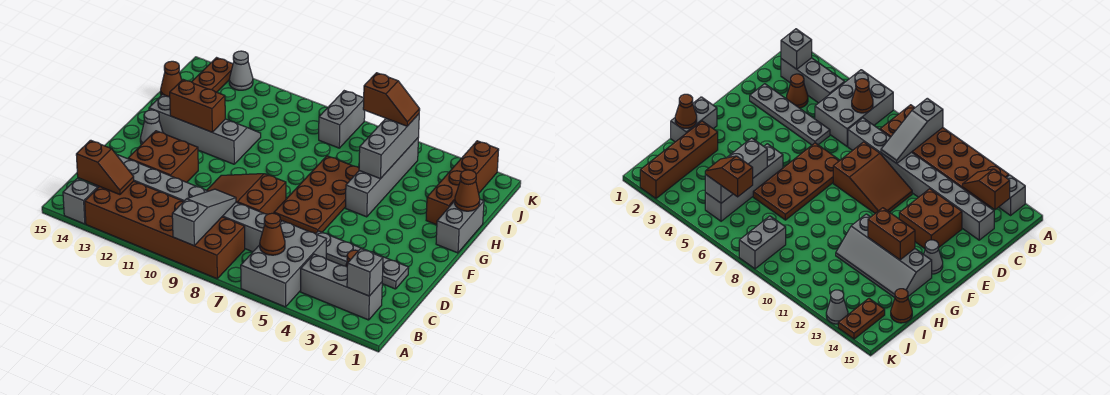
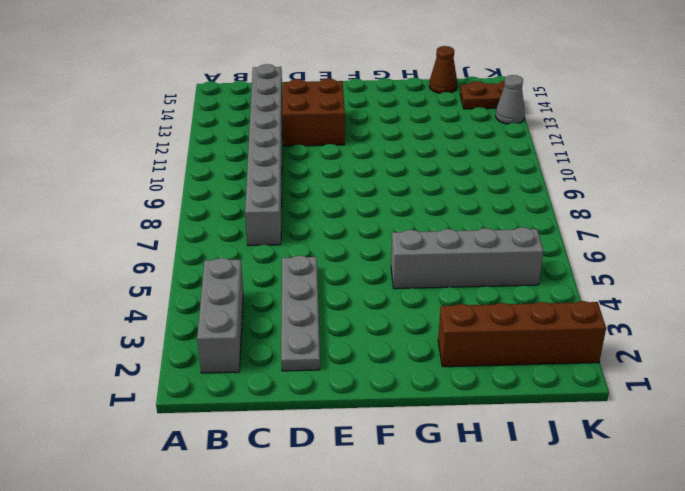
none -> grey brick A5:C6 level 1
none -> brown brick A8:B13 level 1
none -> grey brick A14 level 1

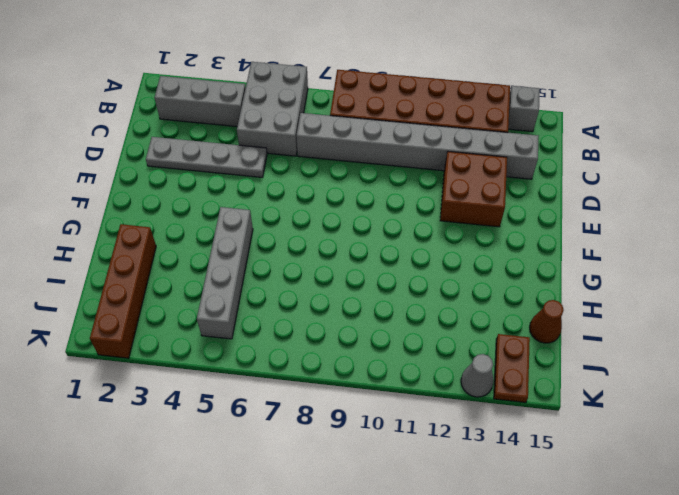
none -> brown cone C3 level 1
none -> brown slope D8:E10 level 1 top 8
none -> brown plate E6:H7 level 1

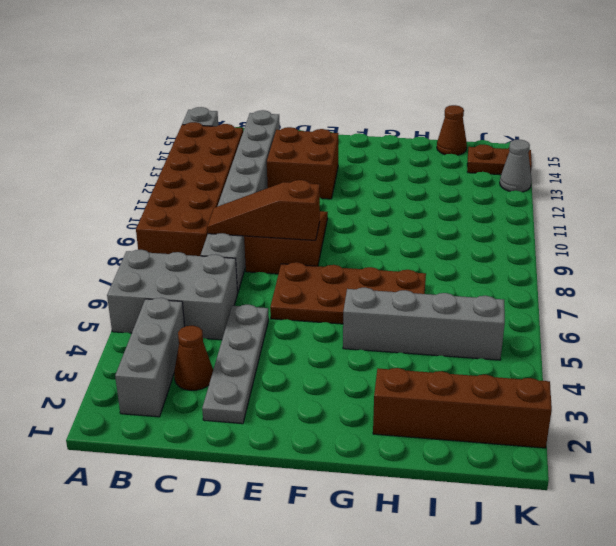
brown slope C8:E8 level 2 top E -> none
none -> grey cone F14 level 1
none -> grey brick G1:H1 level 1
none -> grey slope G11:H14 level 1 top G

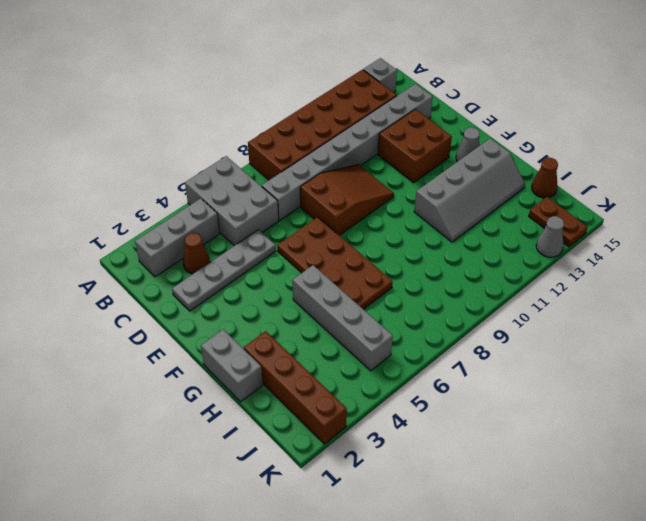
none -> grey brick J8:K8 level 1
none -> grey slope A9:C9 level 2 top A
none -> grey brick B2 level 2

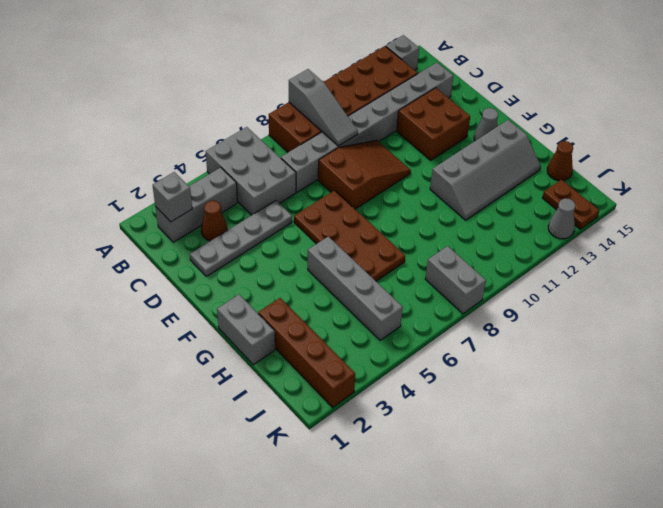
none -> brown cone B6 level 2
none -> brown slope B13:B14 level 2 top 14
none -> brown brick G12:G13 level 2

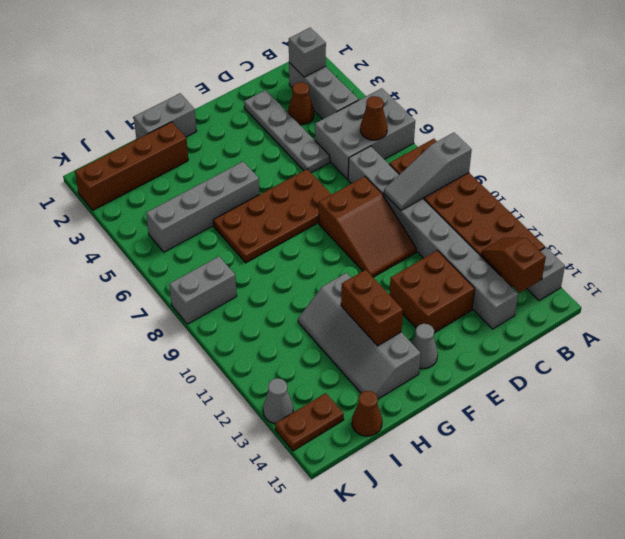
none -> brown cone H1 level 2
none -> grey brick H5:J5 level 2
none -> brown slope J5:J6 level 3 top 6

